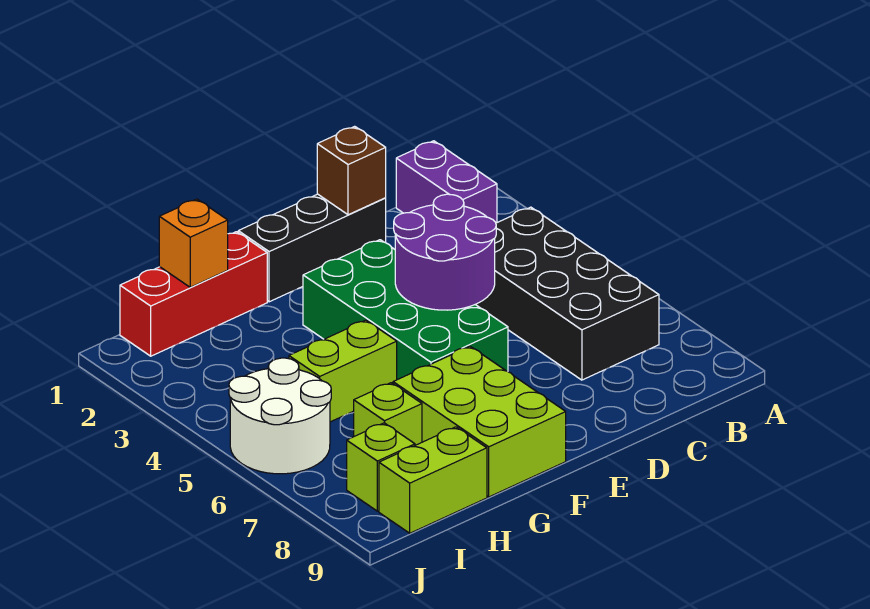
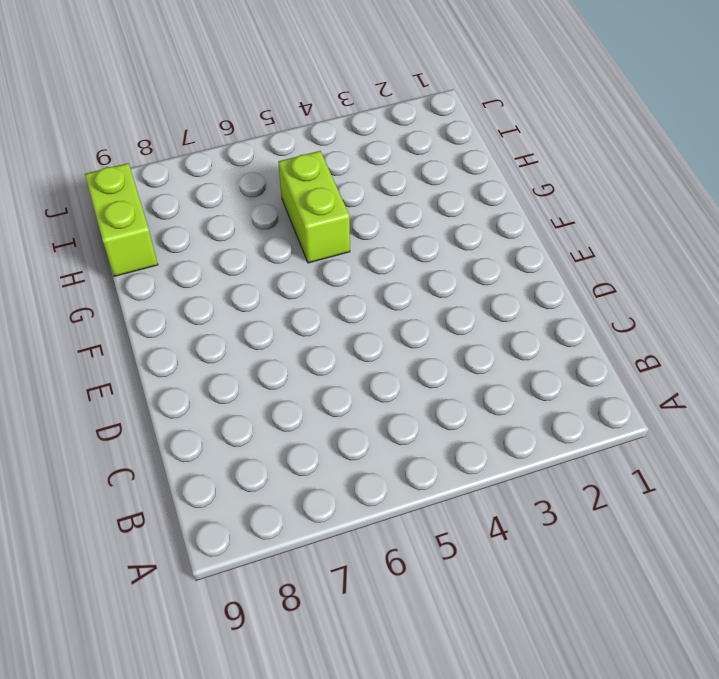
none -> purple brick B1:B2 level 1
none -> black brick B4:C7 level 1
none -> black brick D1:F1 level 1

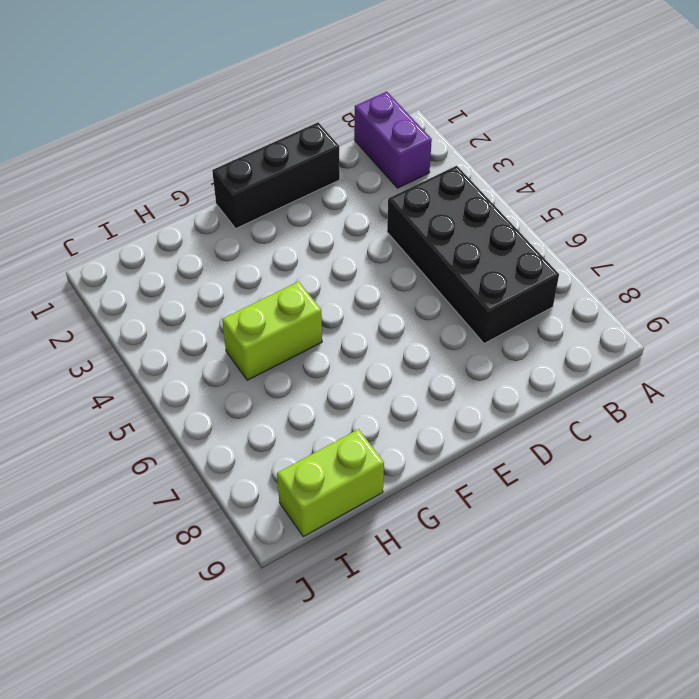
none -> green brick E3:F6 level 1
none -> lime brick F7:G9 level 1
none -> red brick G1:I1 level 1

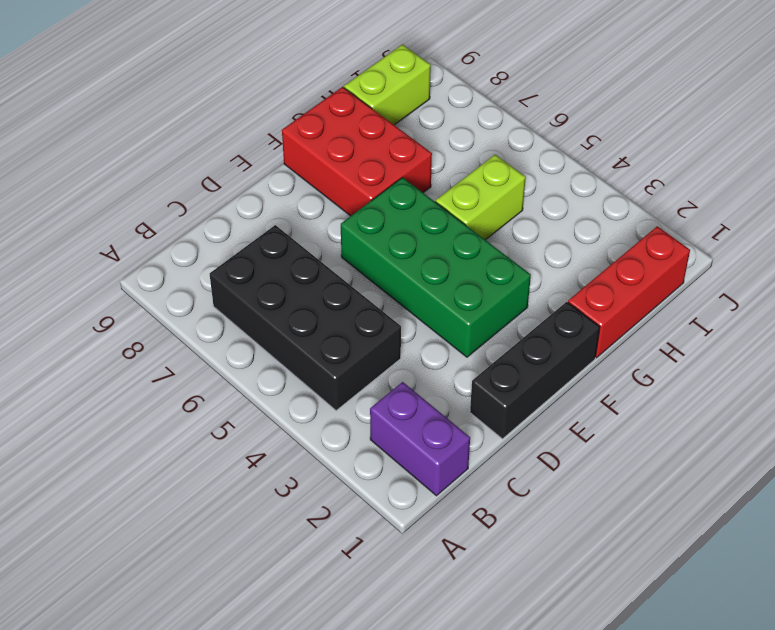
red brick F7:G9 level 1 -> lime brick F7:G9 level 1
none -> lime brick H7 level 1
none -> white round brick I5:J6 level 1
none -> lime brick I8 level 1

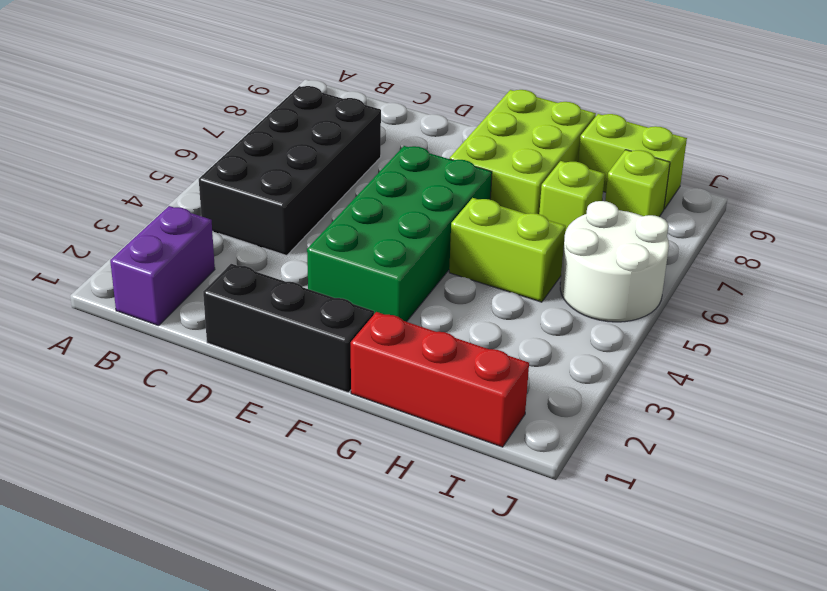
none -> brown brick D1 level 2
none -> purple round brick D4:E5 level 2
none -> orange brick H1 level 2

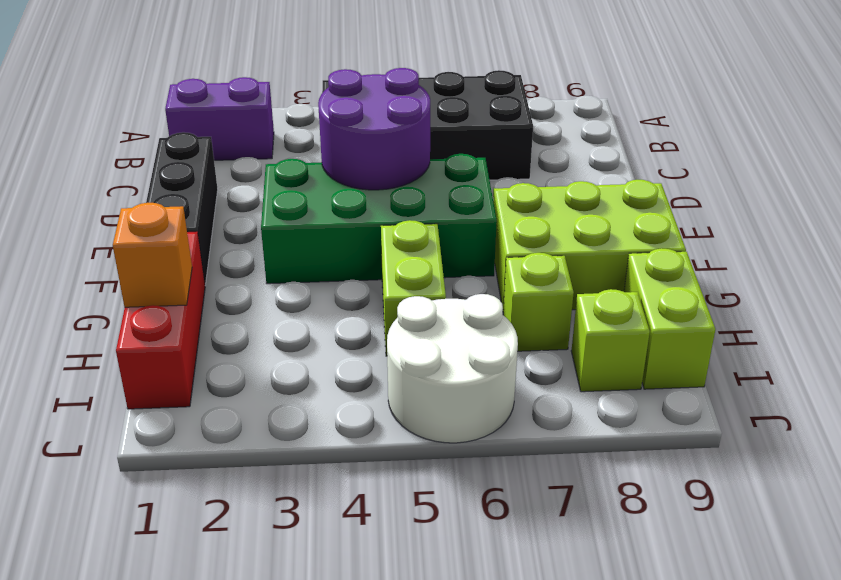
none -> brown brick D1 level 2

